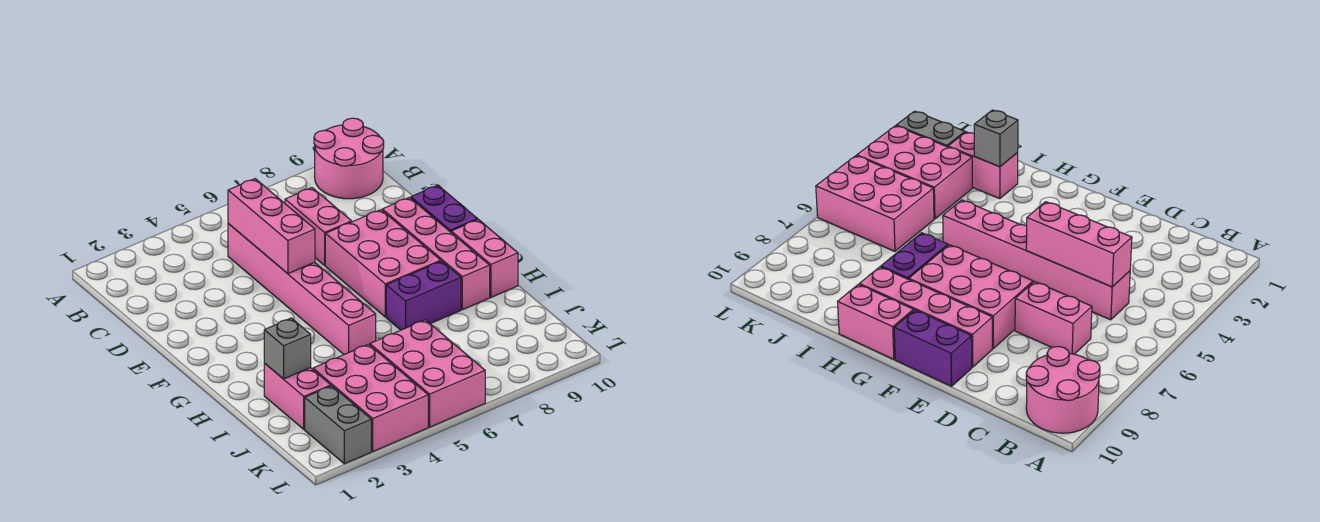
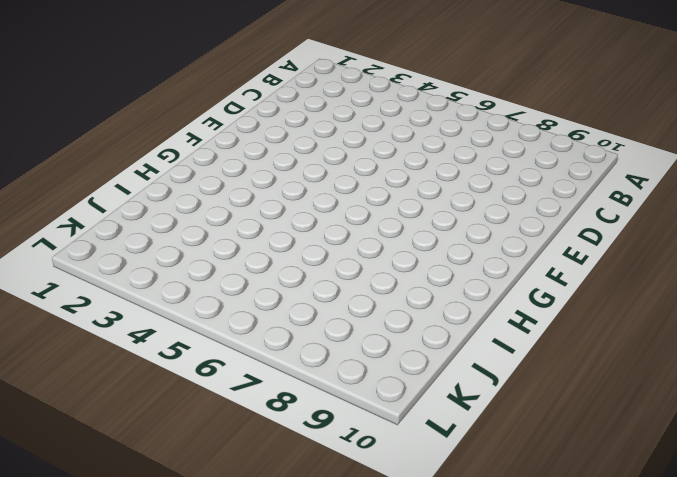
none -> pink round brick A9:B10 level 1
none -> pink brick C5:H5 level 1
none -> pink brick C7:D7 level 1

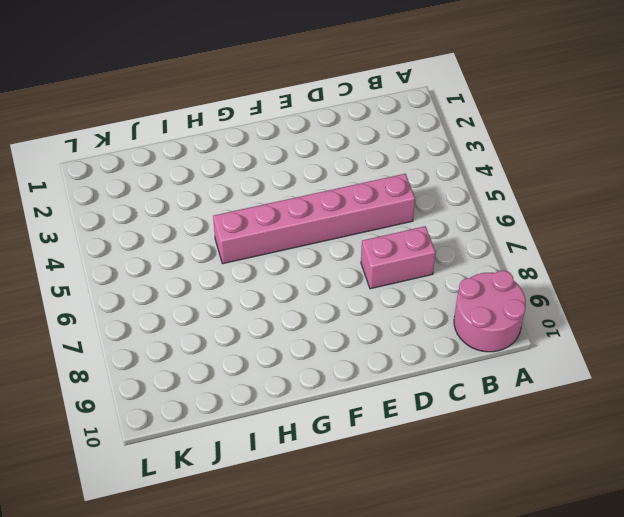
none -> pink brick E7:G8 level 1
none -> pink brick E9:H9 level 1
none -> purple brick E10:F10 level 1

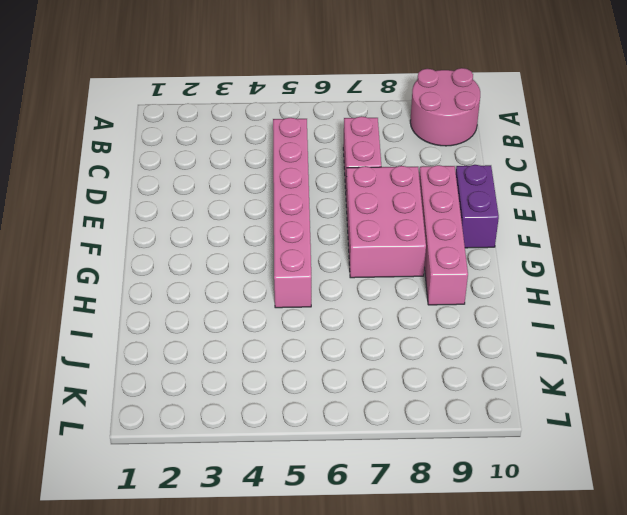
none -> pink brick G10:H10 level 1
none -> purple brick H7:H8 level 1
none -> pink brick I2:J2 level 1

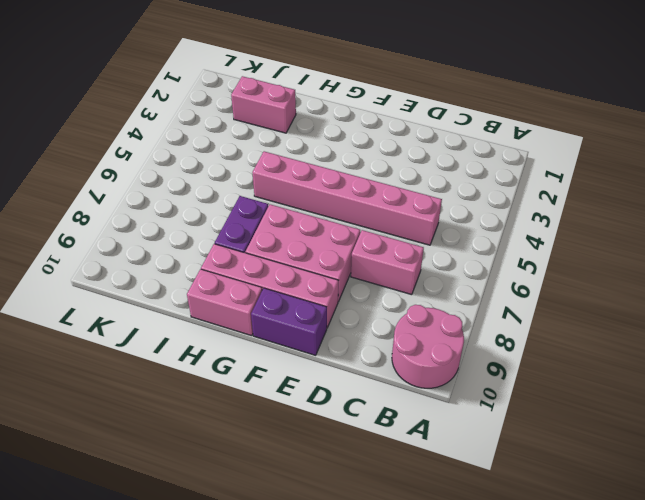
none -> pink brick J3:L4 level 1
none -> pink brick J5:L6 level 1
none -> grey brick K2:L2 level 1

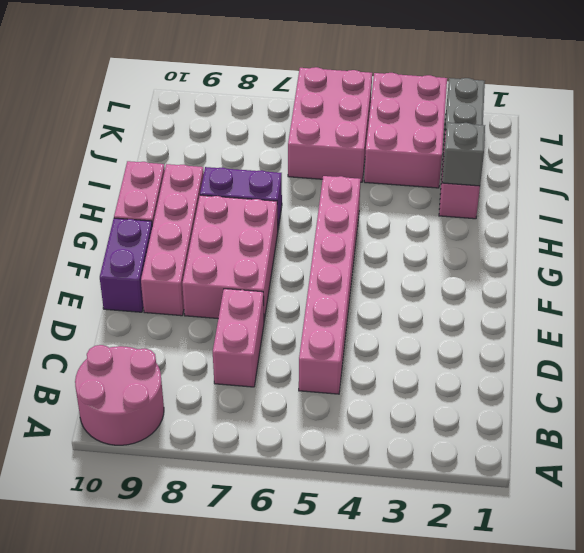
none -> pink brick C5:E5 level 2

